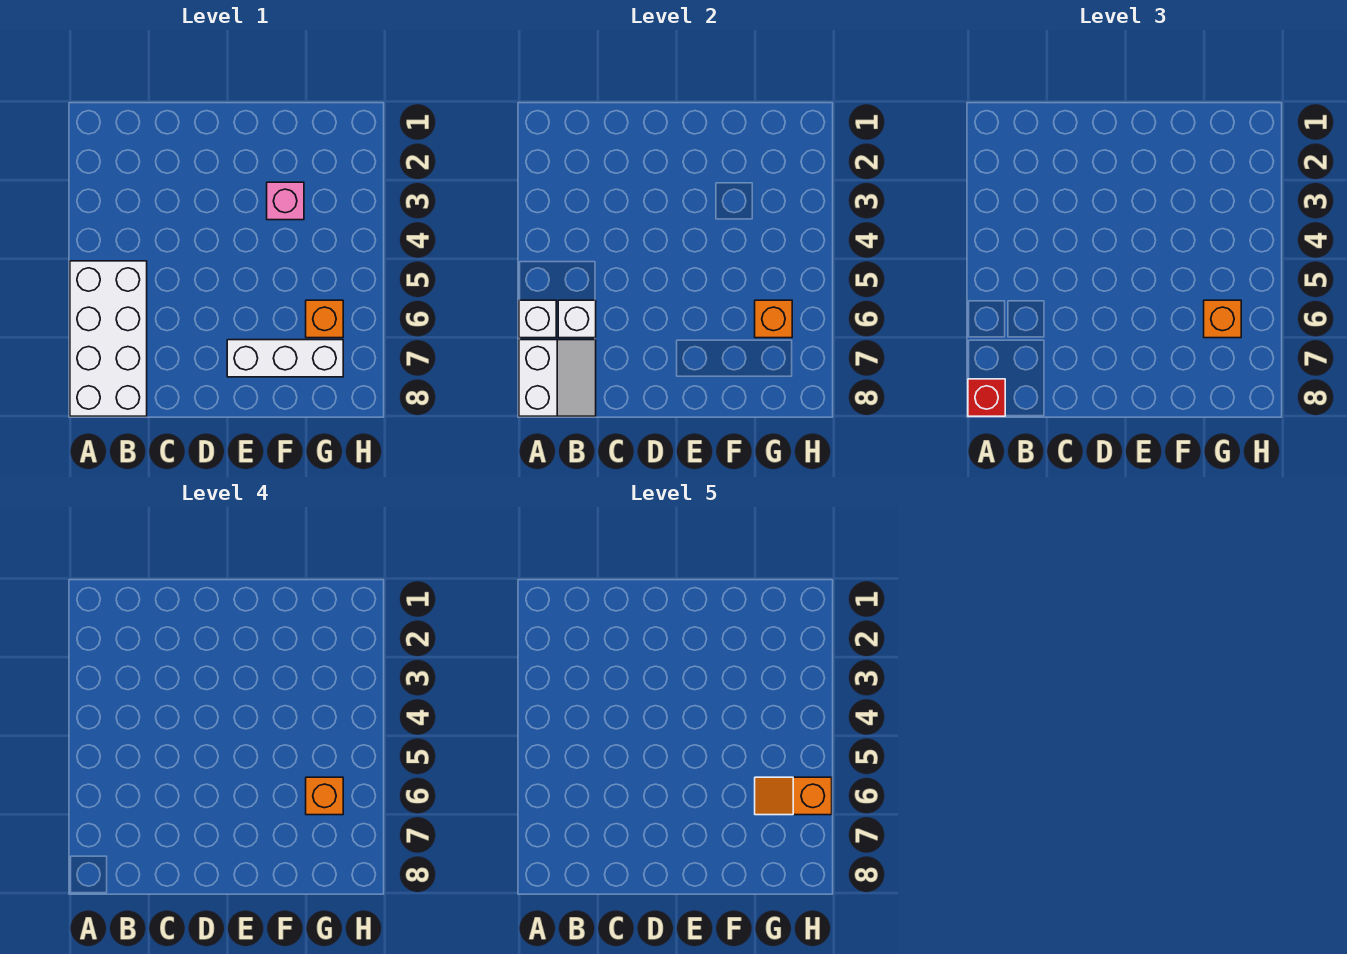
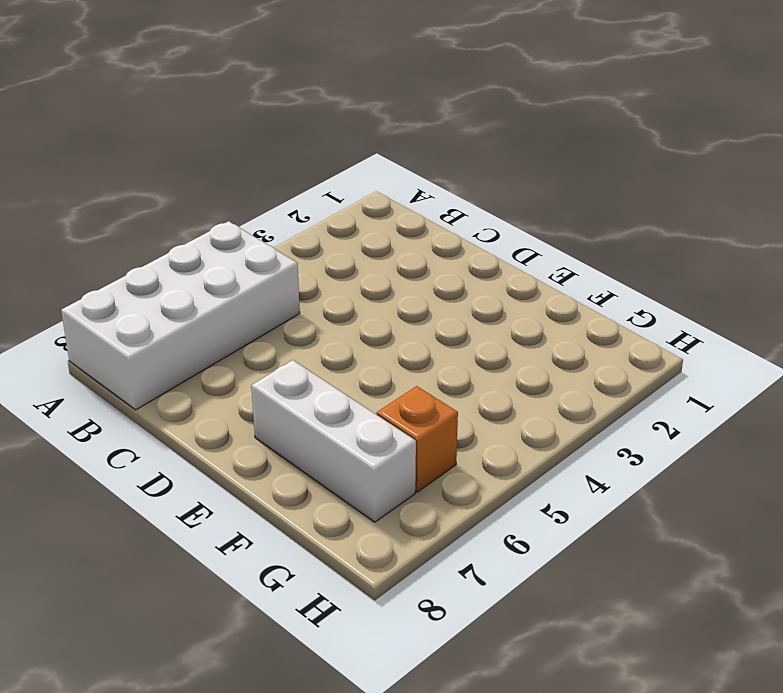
none -> pink brick F3 level 1
none -> white brick A6 level 2
none -> white slope A7:B8 level 2 top A

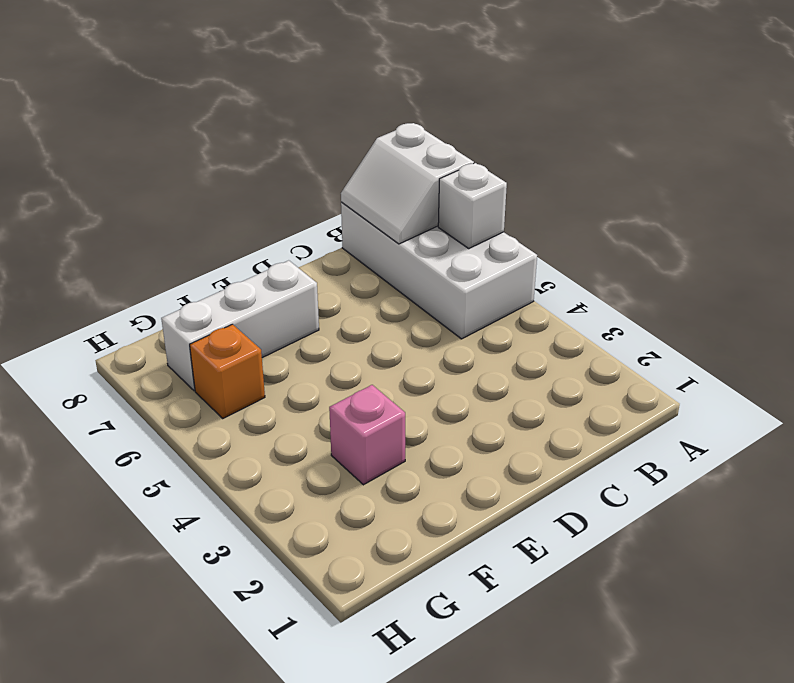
none -> white brick B6 level 2
none -> orange brick G6 level 2
none -> red brick A8 level 3

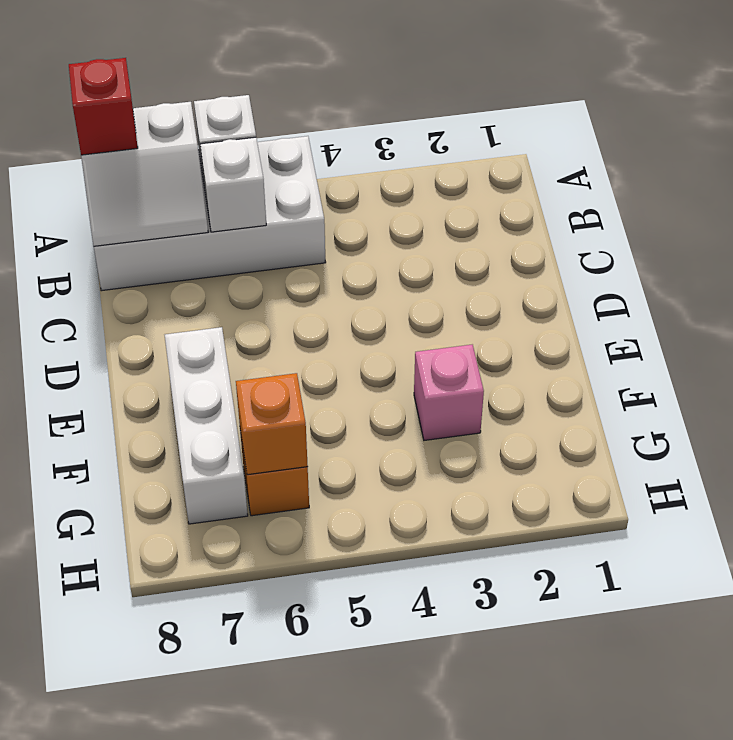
none -> orange brick G6 level 3
none -> orange brick G6 level 4
none -> orange slope G6:H6 level 5 top H

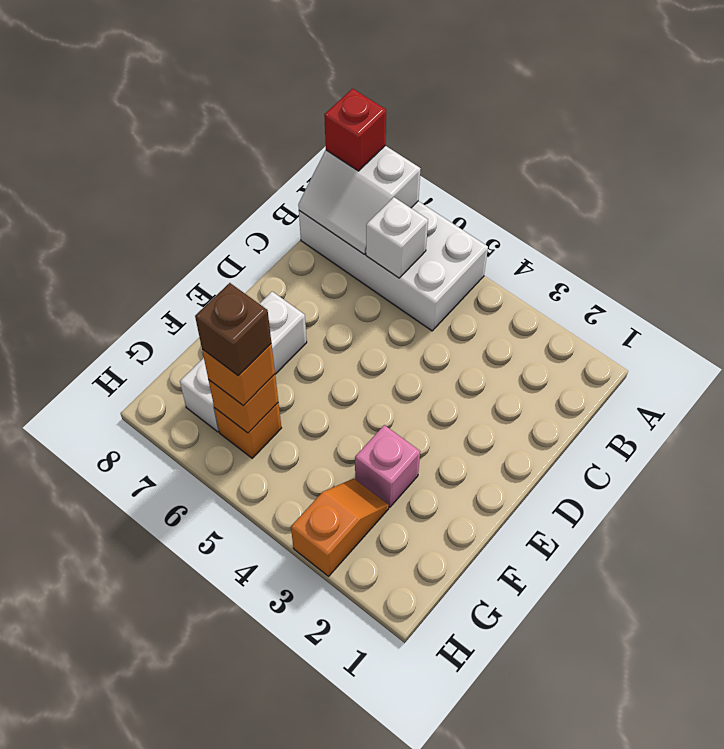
orange slope G3:H3 level 1 top H -> orange slope G6:H6 level 5 top H
brown brick G6 level 4 -> orange brick G6 level 4
none -> white brick A6 level 2

